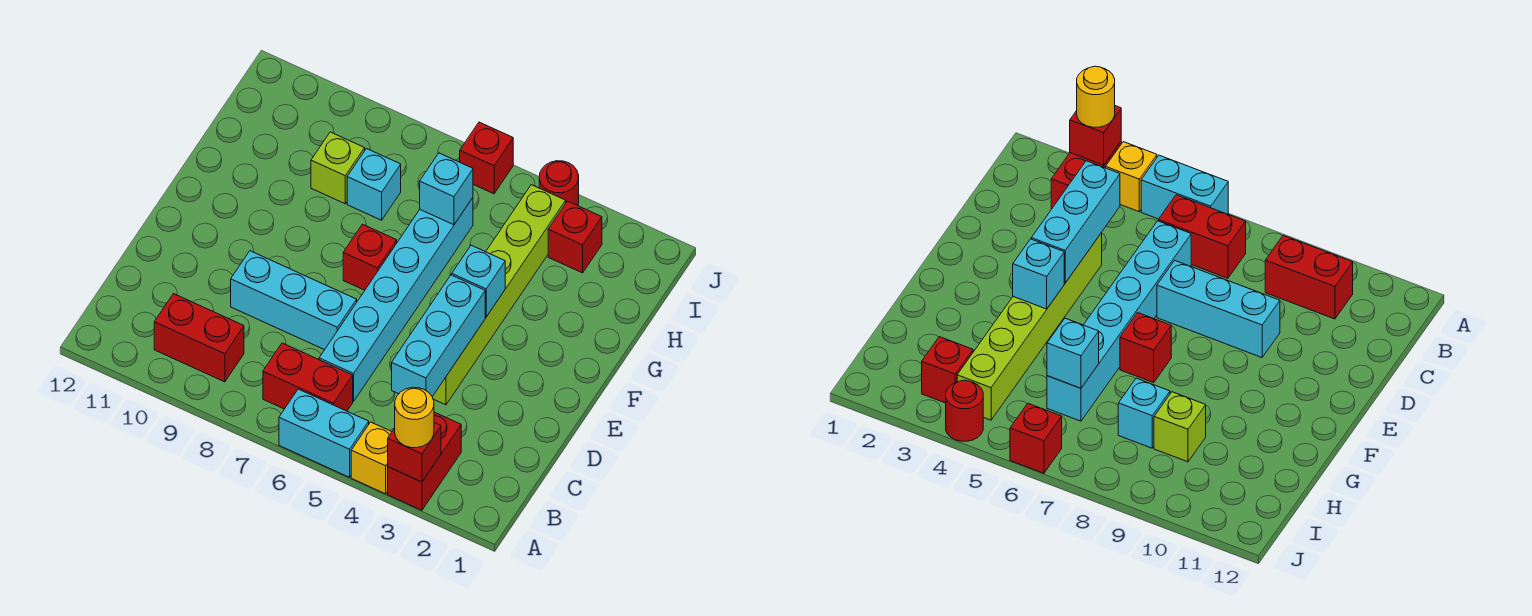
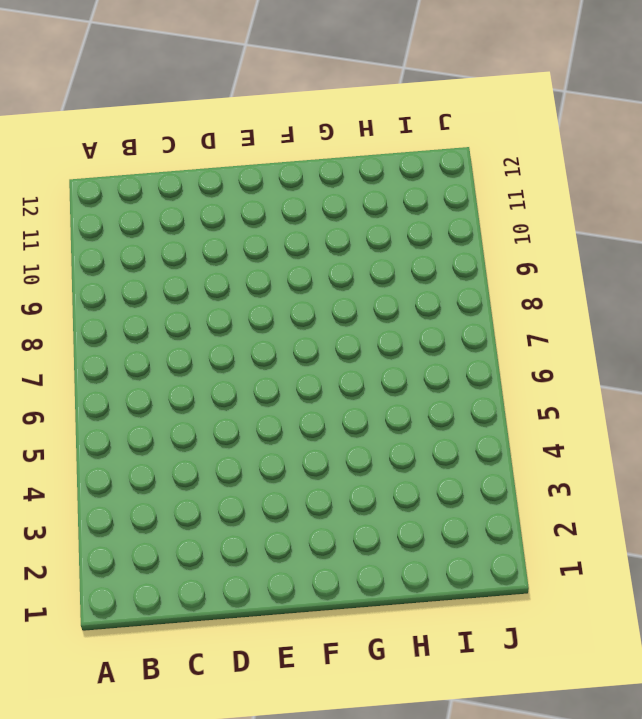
none -> red brick A3:B3 level 1
none -> yellow brick A4 level 1
none -> cyan brick A5:A6 level 1

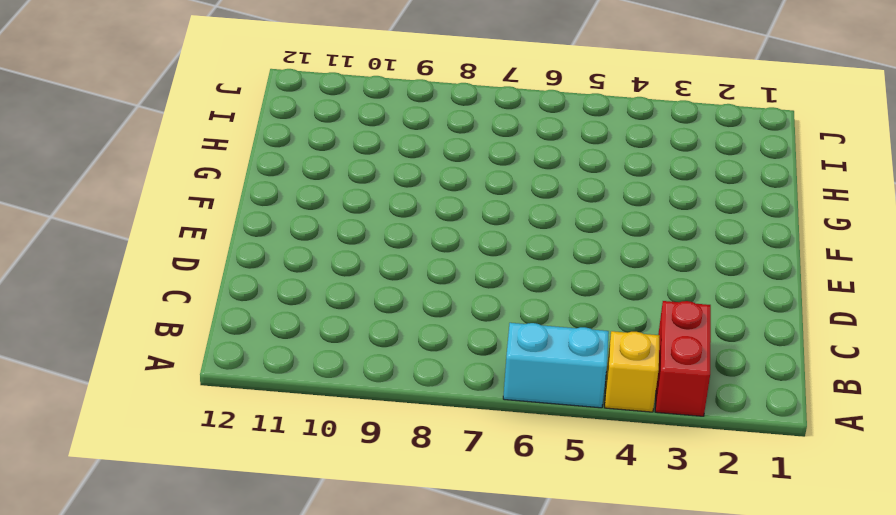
none -> red brick B6:B7 level 1
none -> red brick B9:B10 level 1
none -> cyan brick C6:H6 level 1

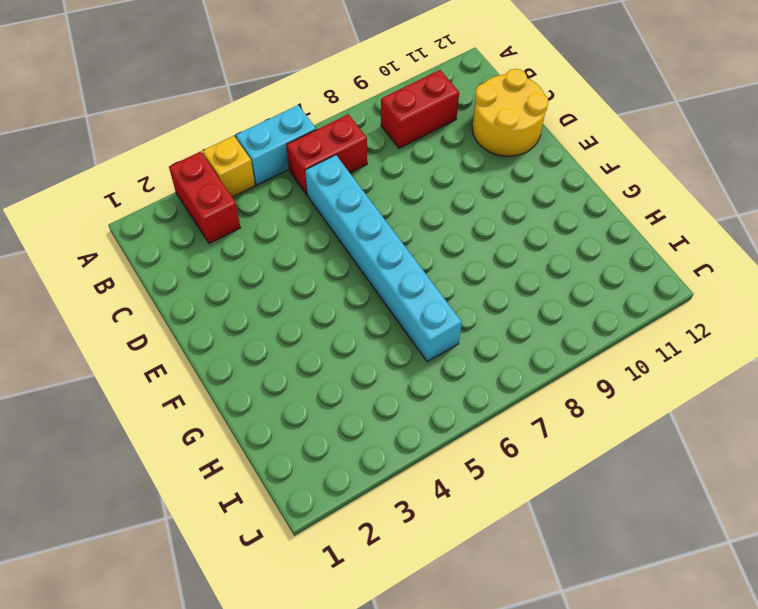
yellow round brick C11:D12 level 1 -> none
none -> lime brick D4:I4 level 1
none -> cyan brick D7:D9 level 1
none -> red brick F7 level 1

